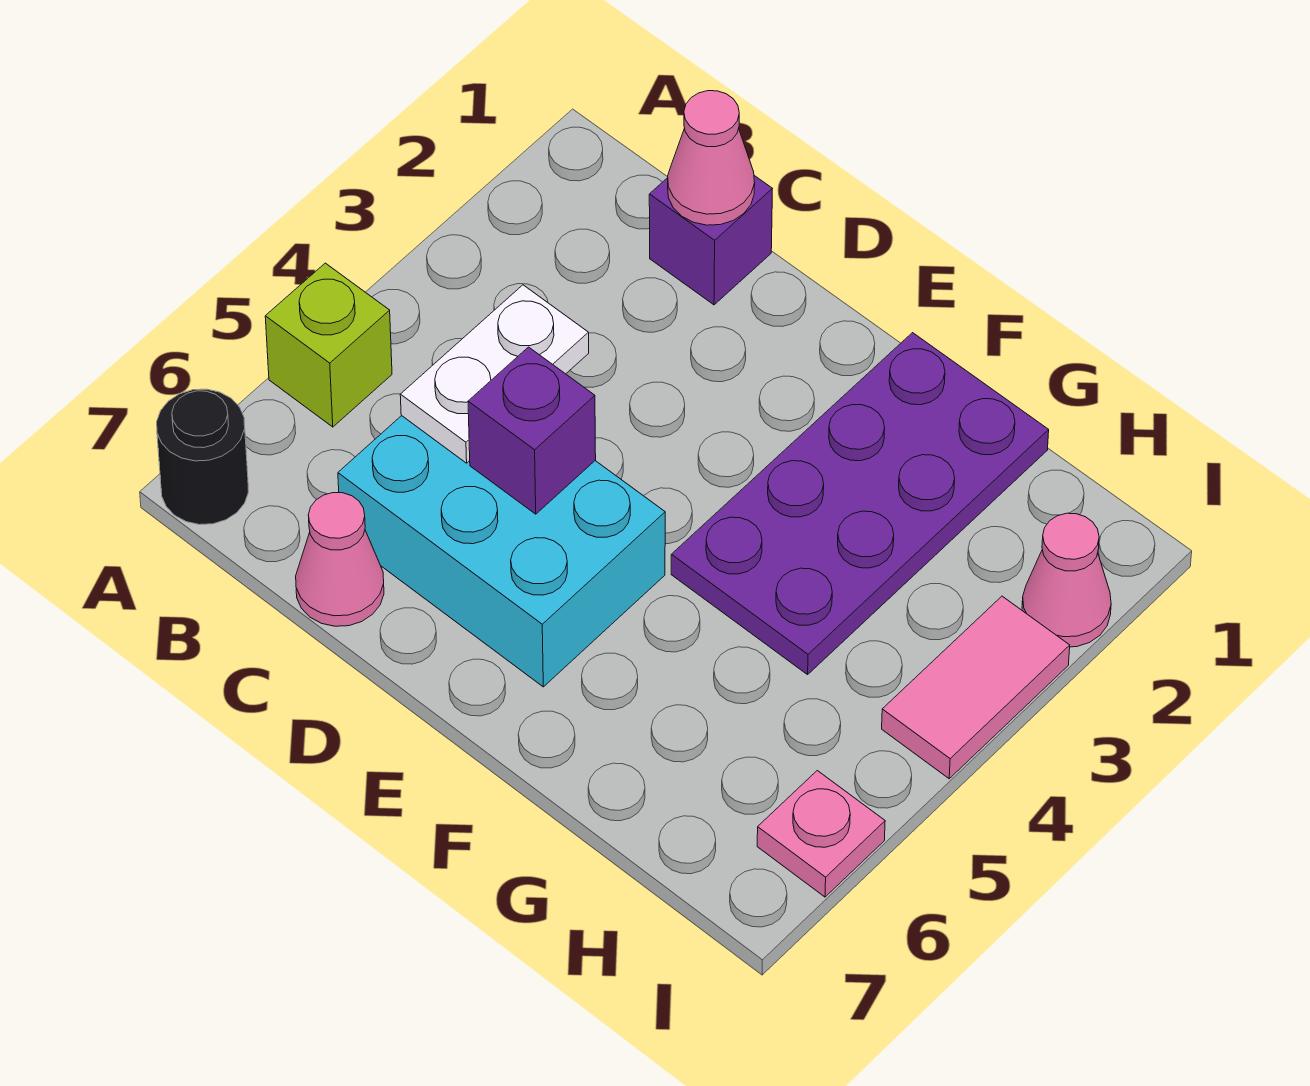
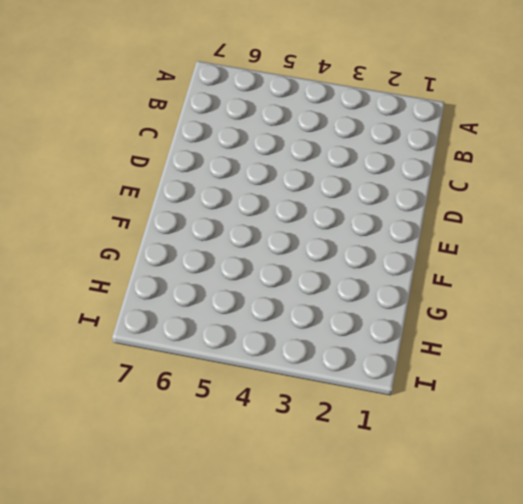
none -> lime brick A5 level 1
none -> black round brick A7 level 1
none -> purple brick C1 level 1

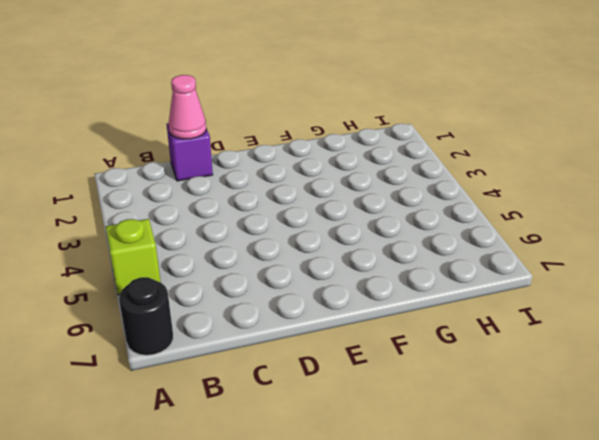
none -> cyan brick C5:E6 level 1
none -> pink cone C7 level 1
none -> purple plate F1:G4 level 1

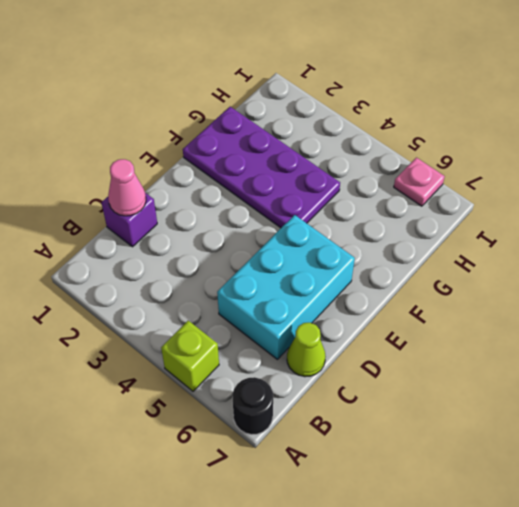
lime cone C7 level 1 -> pink cone C7 level 1
none -> pink cone I2 level 1
none -> pink tile I3:I4 level 1
none -> white plate C4:C5 level 2

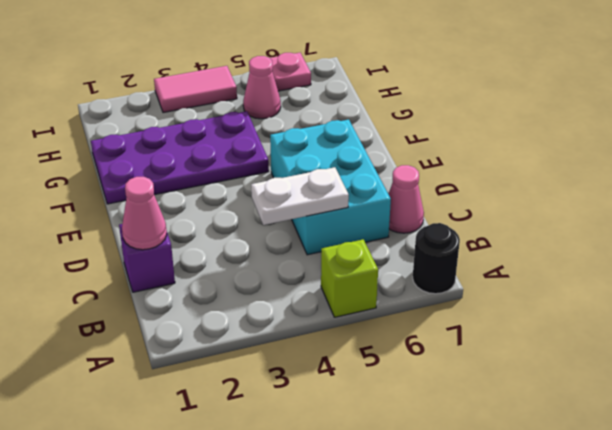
pink cone H5 level 1 -> pink cone I2 level 1
none -> purple brick D5 level 2

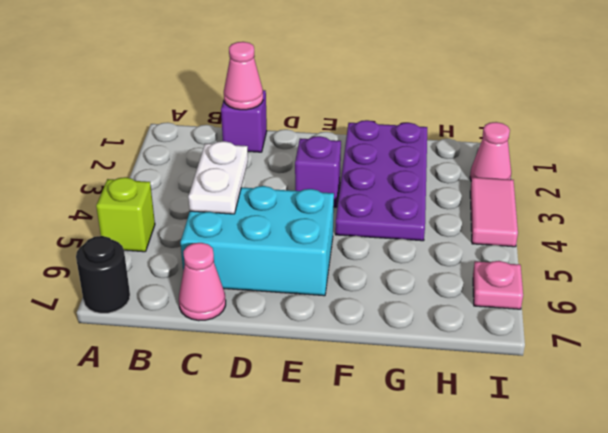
purple brick E3 level 1 -> purple brick D5 level 2

